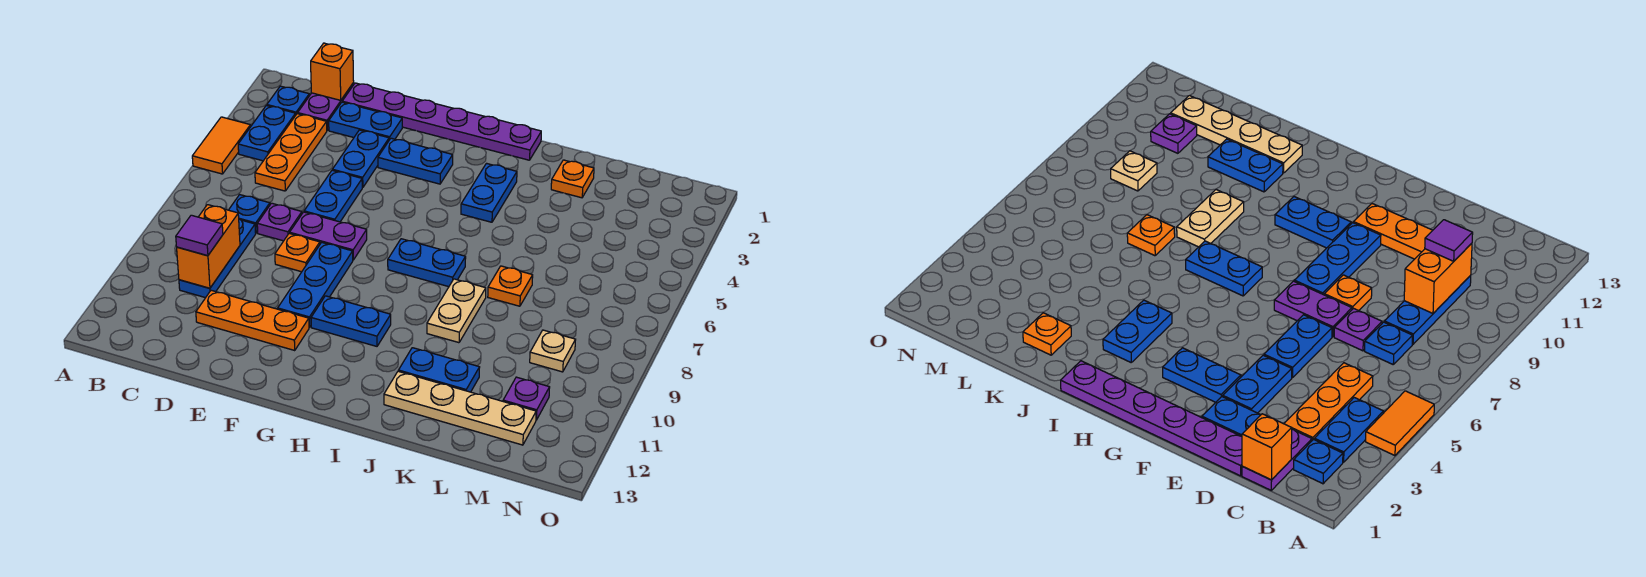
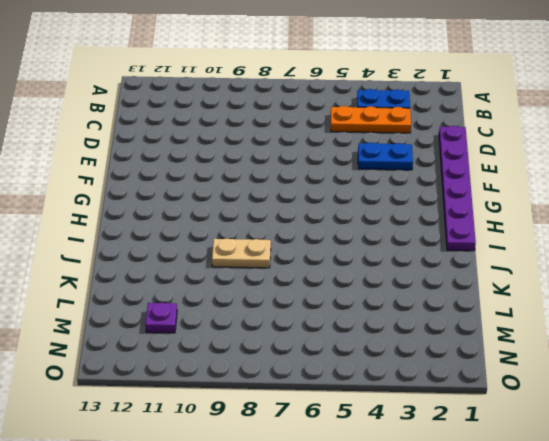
none -> orange tile A4:A5 level 1
none -> blue plate B2 level 1
none -> purple plate C1:C2 level 1
none -> blue plate C7 level 1

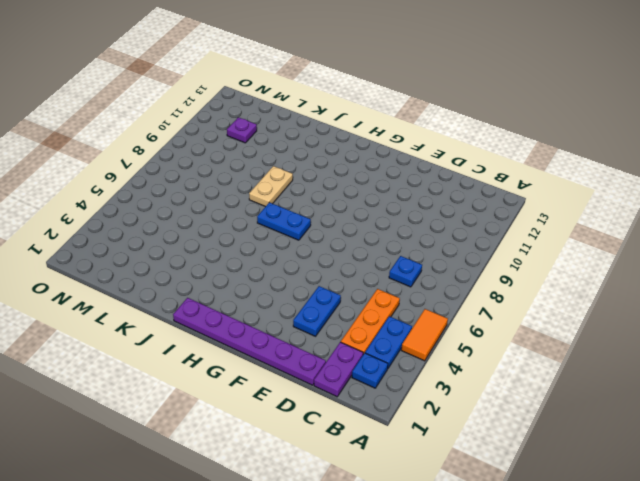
none -> blue plate C8:C10 level 1
none -> blue plate D2:E2 level 1
none -> purple plate D7 level 1
none -> orange plate D11:F11 level 1

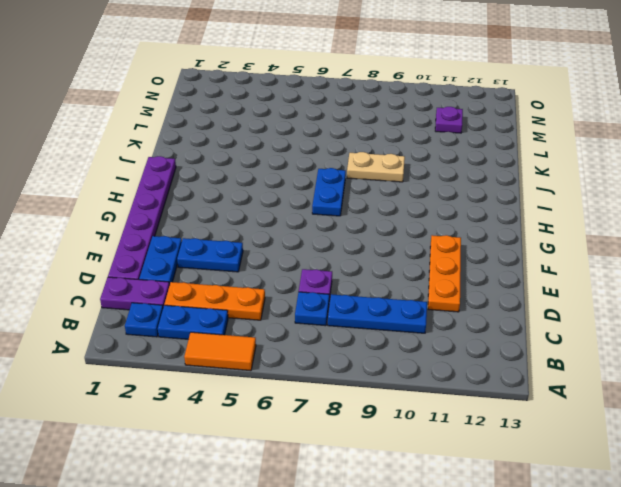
none -> blue plate E5:E6 level 1
none -> purple plate E7:F7 level 1
none -> orange plate E8 level 1
none -> blue plate F3:G3 level 1

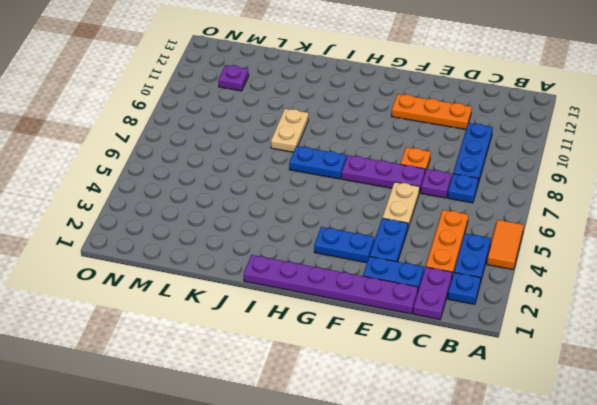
tan plate E5:E6 level 1 -> blue plate E5:E6 level 1
purple plate E7:G7 level 1 -> purple plate E7:F7 level 1
none -> blue plate F8:F10 level 1
none -> blue plate G10:H10 level 1
none -> blue plate I3:I4 level 1
none -> blue plate J11:K11 level 1

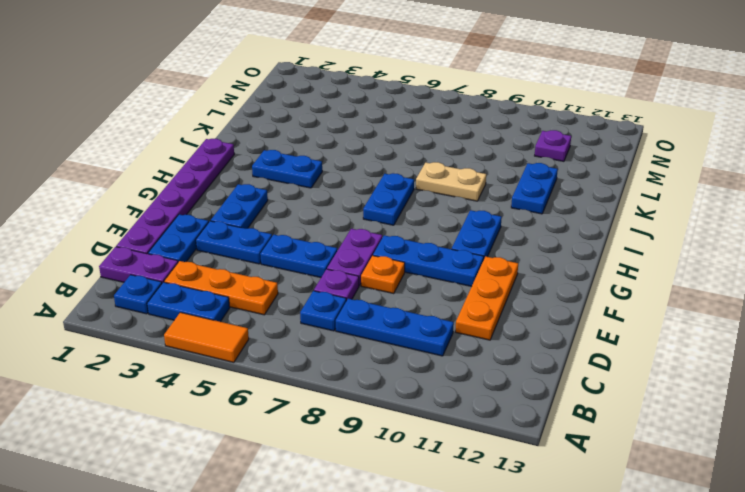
none -> tan plate J12:M12 level 1
none -> orange plate K2 level 1
none -> orange plate K7 level 1
none -> tan plate M9 level 1

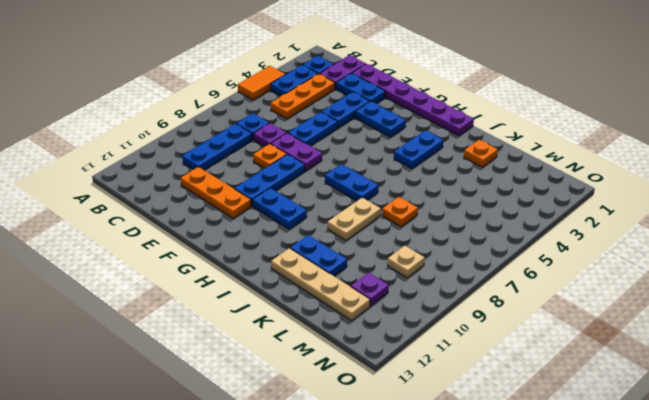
none -> orange brick C1 level 2
none -> orange brick C9:C10 level 2
none -> purple tile C10 level 3

